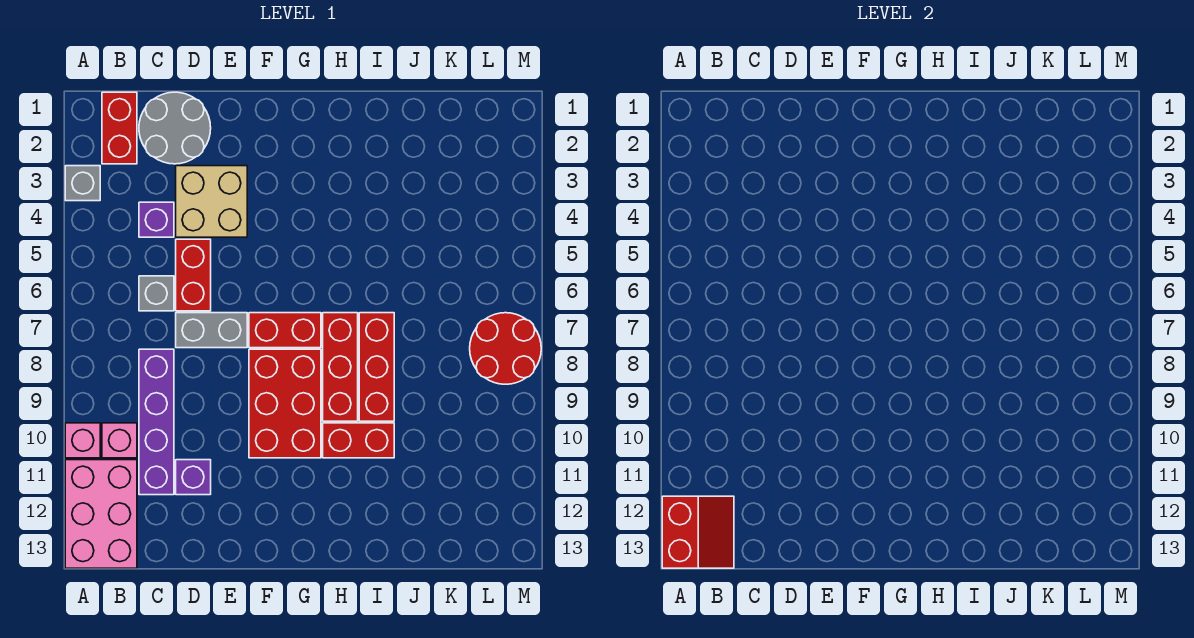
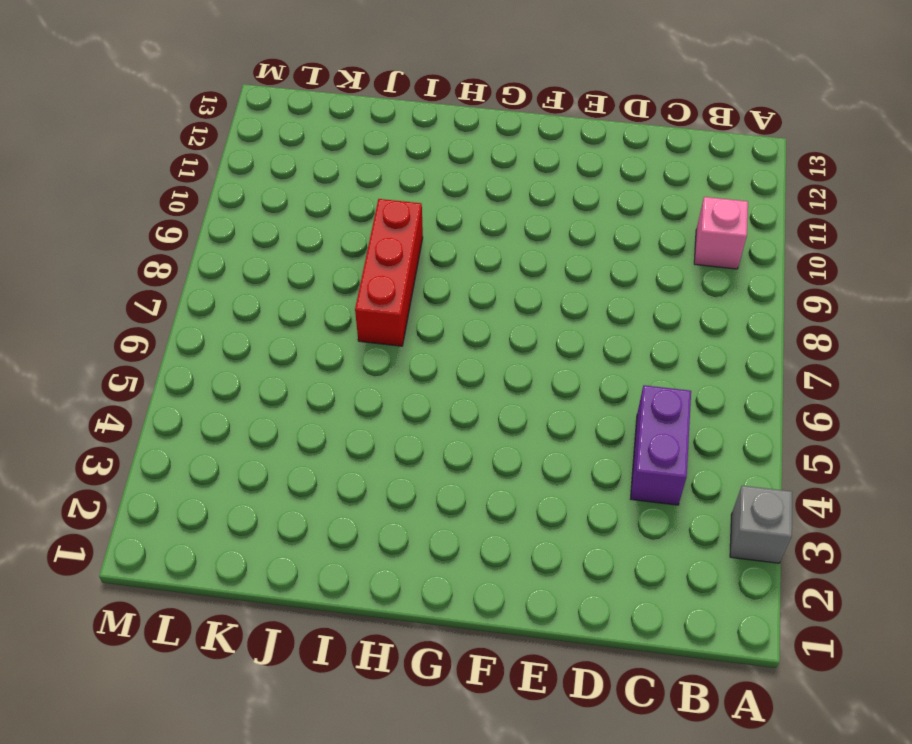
purple brick C4:C5 level 1 -> purple brick C4 level 1
none -> pink brick A10 level 1
none -> pink brick A11:B13 level 1
none -> red brick B1:B2 level 1

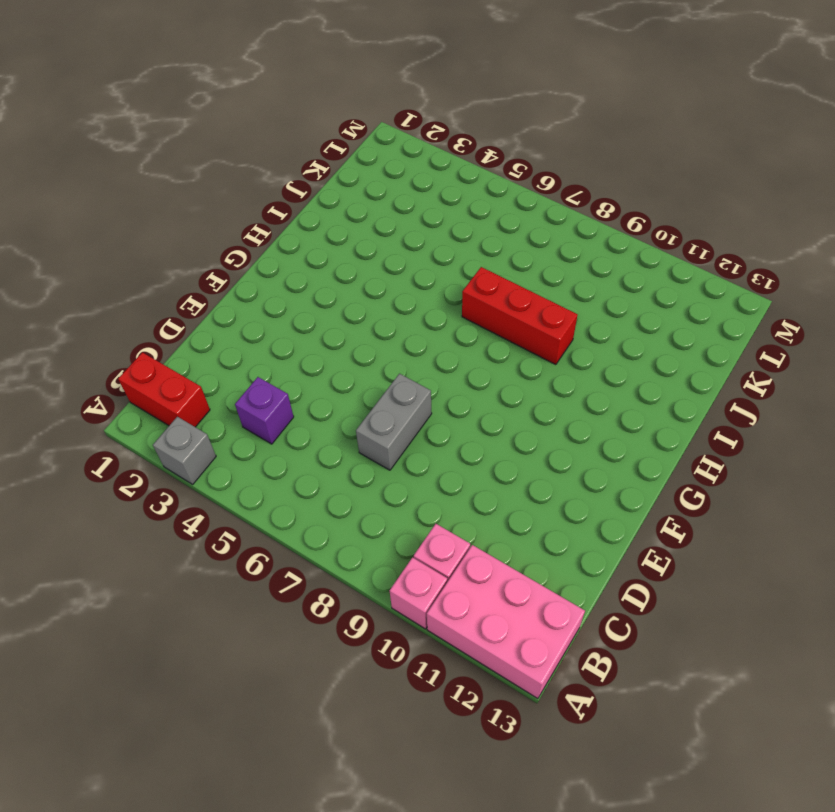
none -> grey round brick C1:D2 level 1
none -> grey brick C6 level 1
none -> purple brick C8:C11 level 1

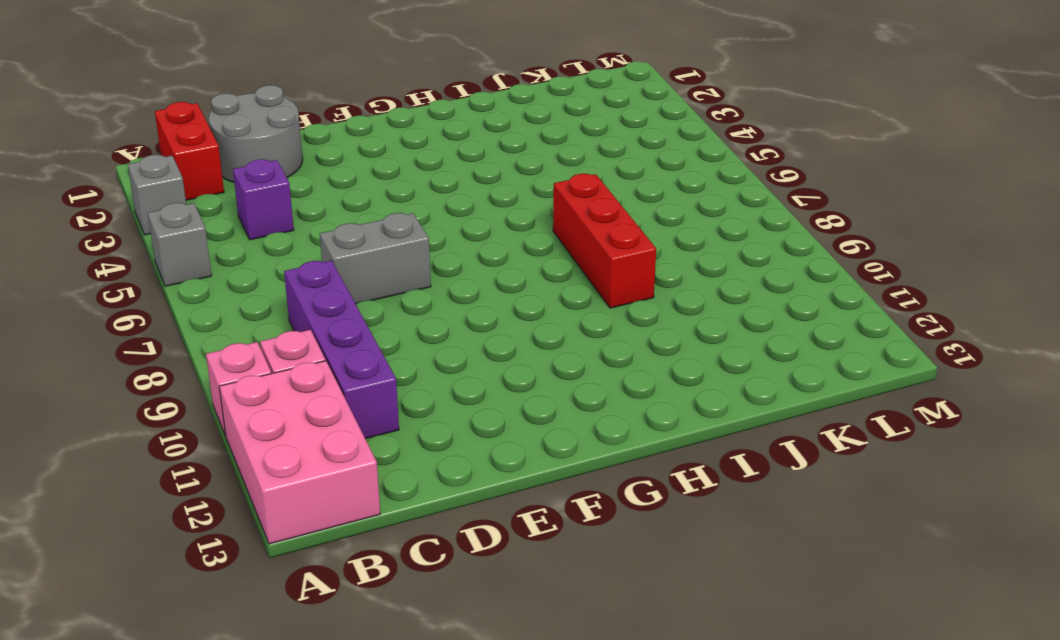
grey brick A5 level 1 -> grey brick C6 level 1
none -> tan brick D3:E4 level 1
none -> red brick D5:D6 level 1
none -> purple brick D11 level 1

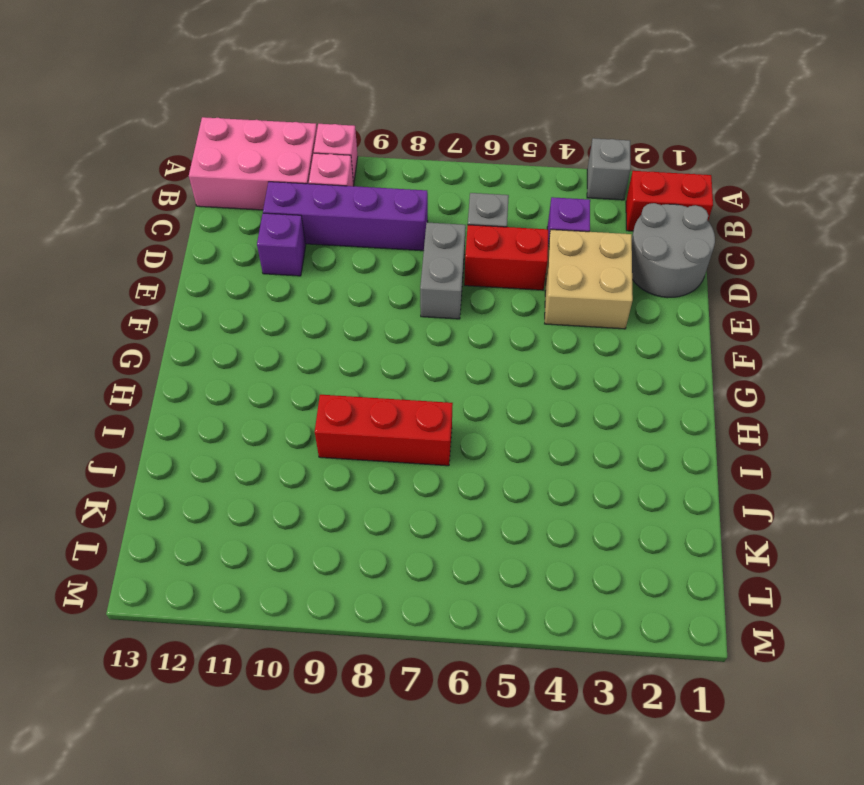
none -> red brick F7:G7 level 1
none -> red brick F8:G10 level 1
none -> red brick H7:H9 level 1

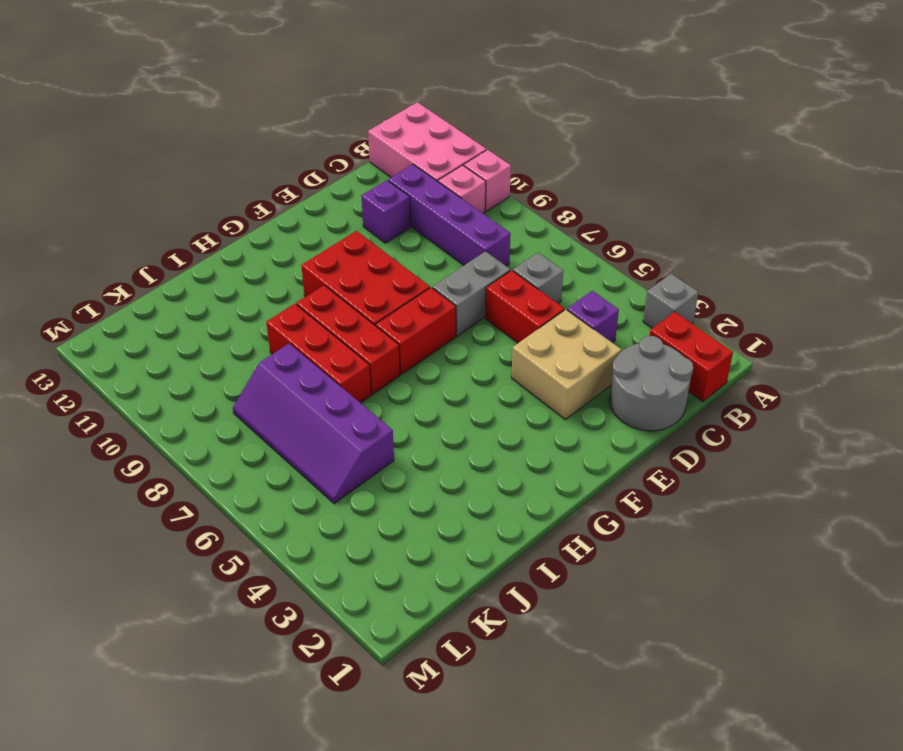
purple slope J5:K8 level 1 top J -> none
none -> red brick H10:I10 level 1
none -> red round brick L7:M8 level 1
none -> red slope A12:B13 level 2 top A

